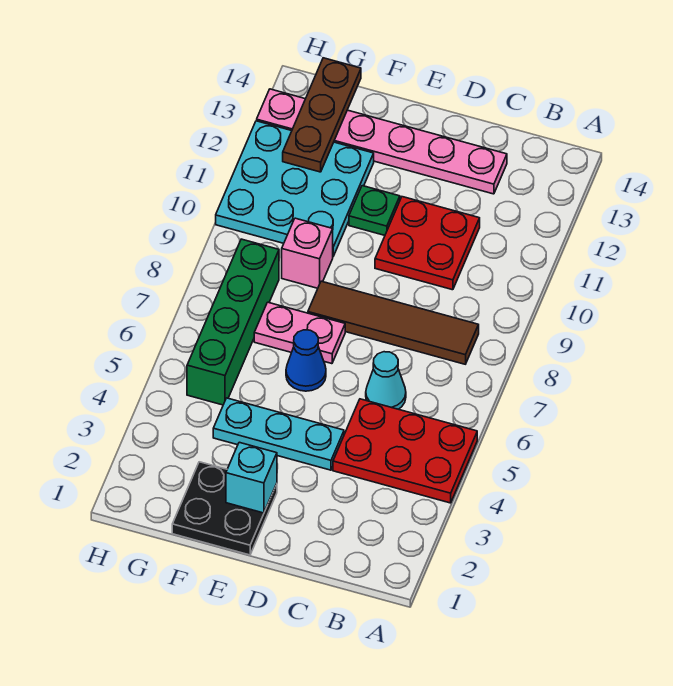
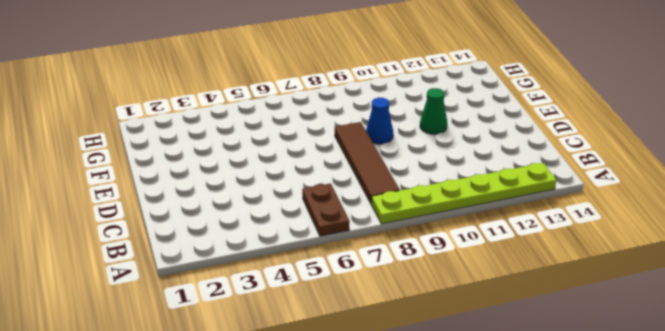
brown plate A6:B6 level 1 -> none
lime plate A8:A13 level 1 -> none
blue cone E9 level 1 -> blue cone E6 level 1
green cone E11 level 1 -> green plate E11 level 1
none -> red plate A4:C5 level 1
none -> cyan cone C6 level 1
none -> red plate C10:D11 level 1

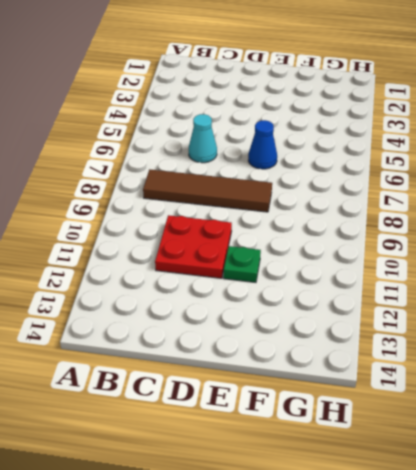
none -> red plate A4:C5 level 1
none -> pink plate C13:H13 level 1
none -> cyan plate D4:F4 level 1

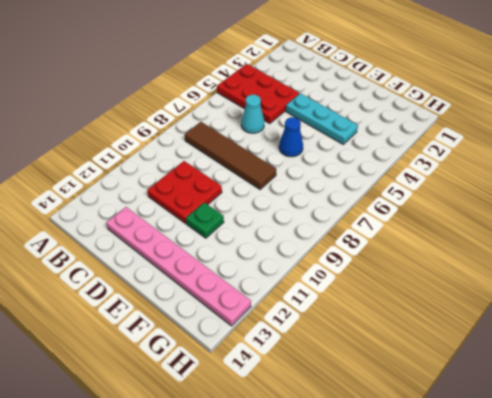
none -> black plate E1:F2 level 1
none -> pink plate E7:F7 level 1
none -> pink brick F9 level 1

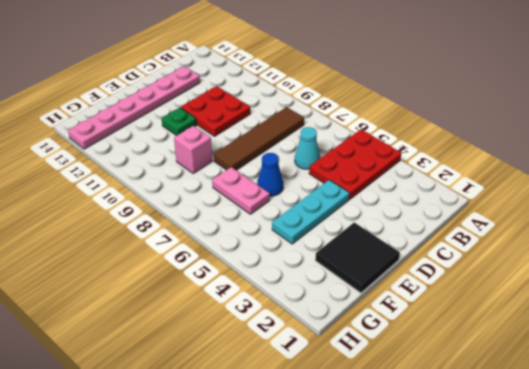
black tile E1:F2 level 1 -> black plate E1:F2 level 1
pink plate F6:F7 level 1 -> pink plate E7:F7 level 1
none -> cyan plate F10:H12 level 1
none -> green brick G5:G8 level 1
none -> cyan brick E2 level 2

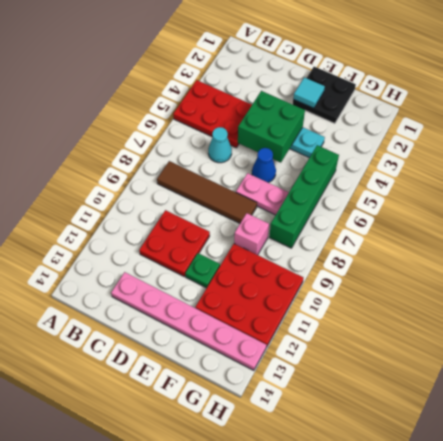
green brick D4:E5 level 2 -> none
cyan tile E2 level 2 -> cyan brick E2 level 2
red plate F10:H12 level 1 -> cyan plate F10:H12 level 1
none -> brown plate G12:G14 level 2

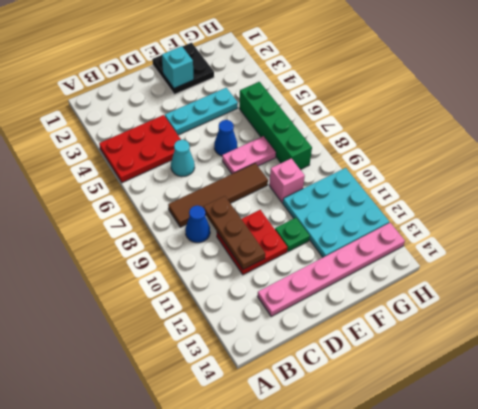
blue cone B9 level 1 -> none
brown plate C9:C11 level 2 -> brown plate G12:G14 level 2

